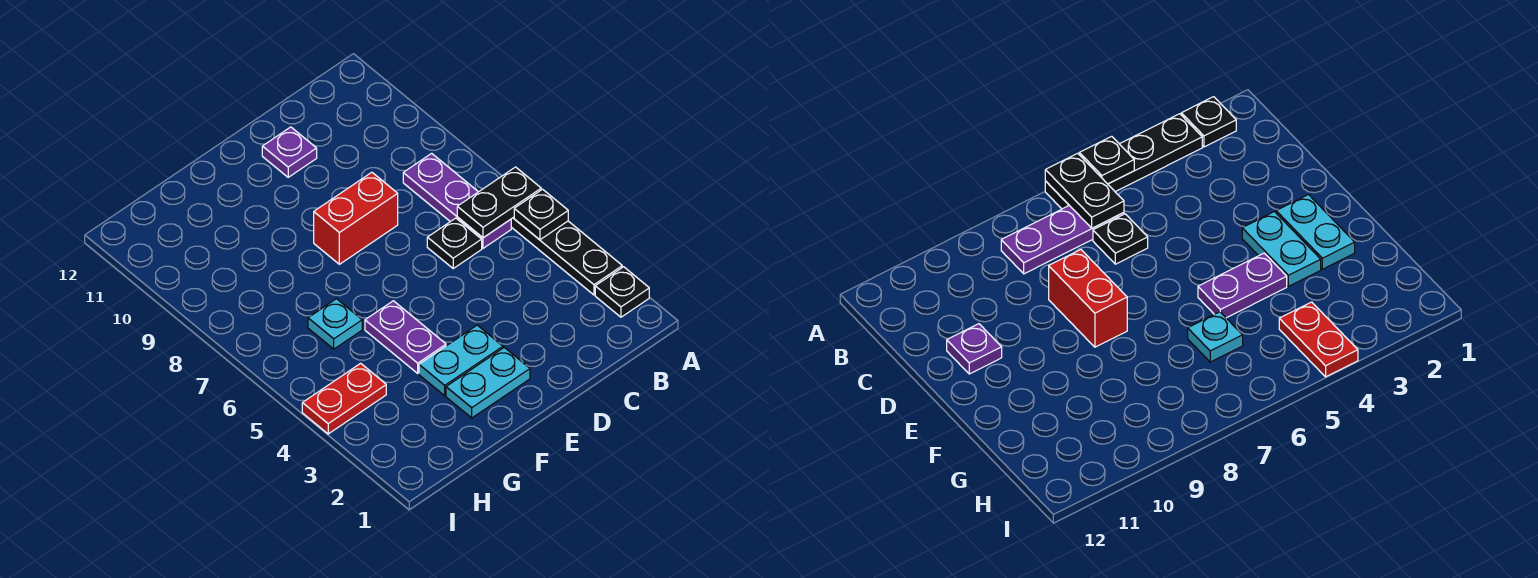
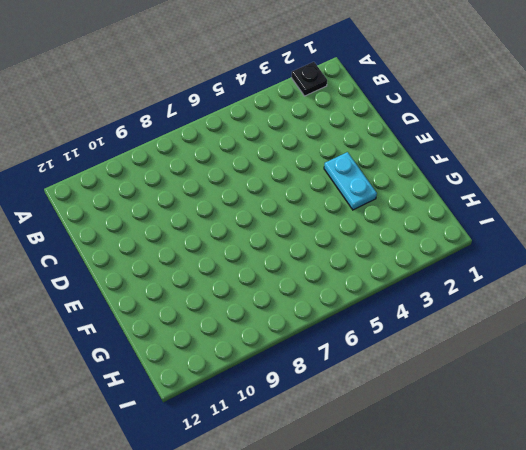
none -> black plate A3:A6 level 1
none -> purple plate B6:B8 level 1
none -> black plate C6 level 1

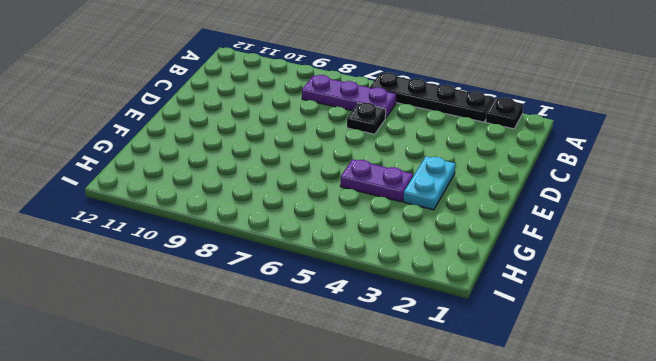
none -> red brick D8:E8 level 1
none -> purple plate D11 level 1
none -> cyan plate E2:F2 level 1

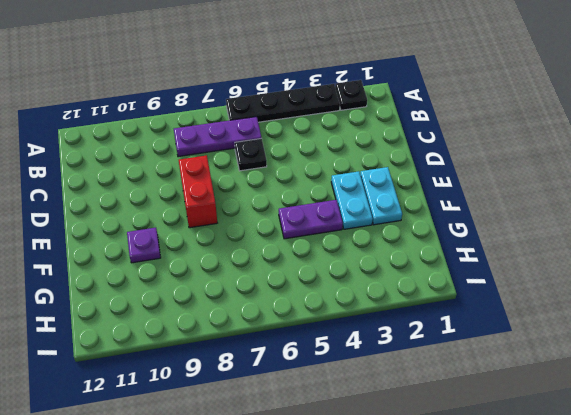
purple plate F10 level 1 -> purple plate D11 level 1
none -> cyan plate G6 level 1
none -> red plate H4:I4 level 1
none -> black plate A5 level 2

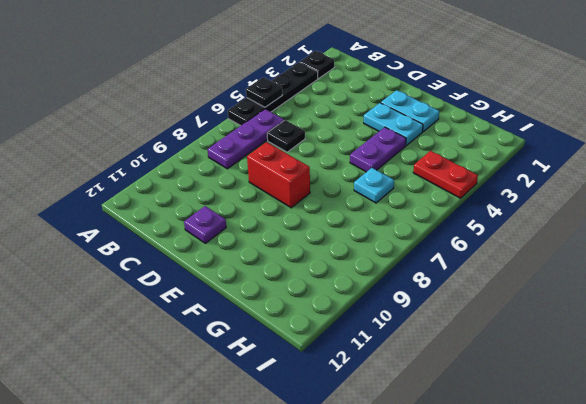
none -> black plate A6:B6 level 2

